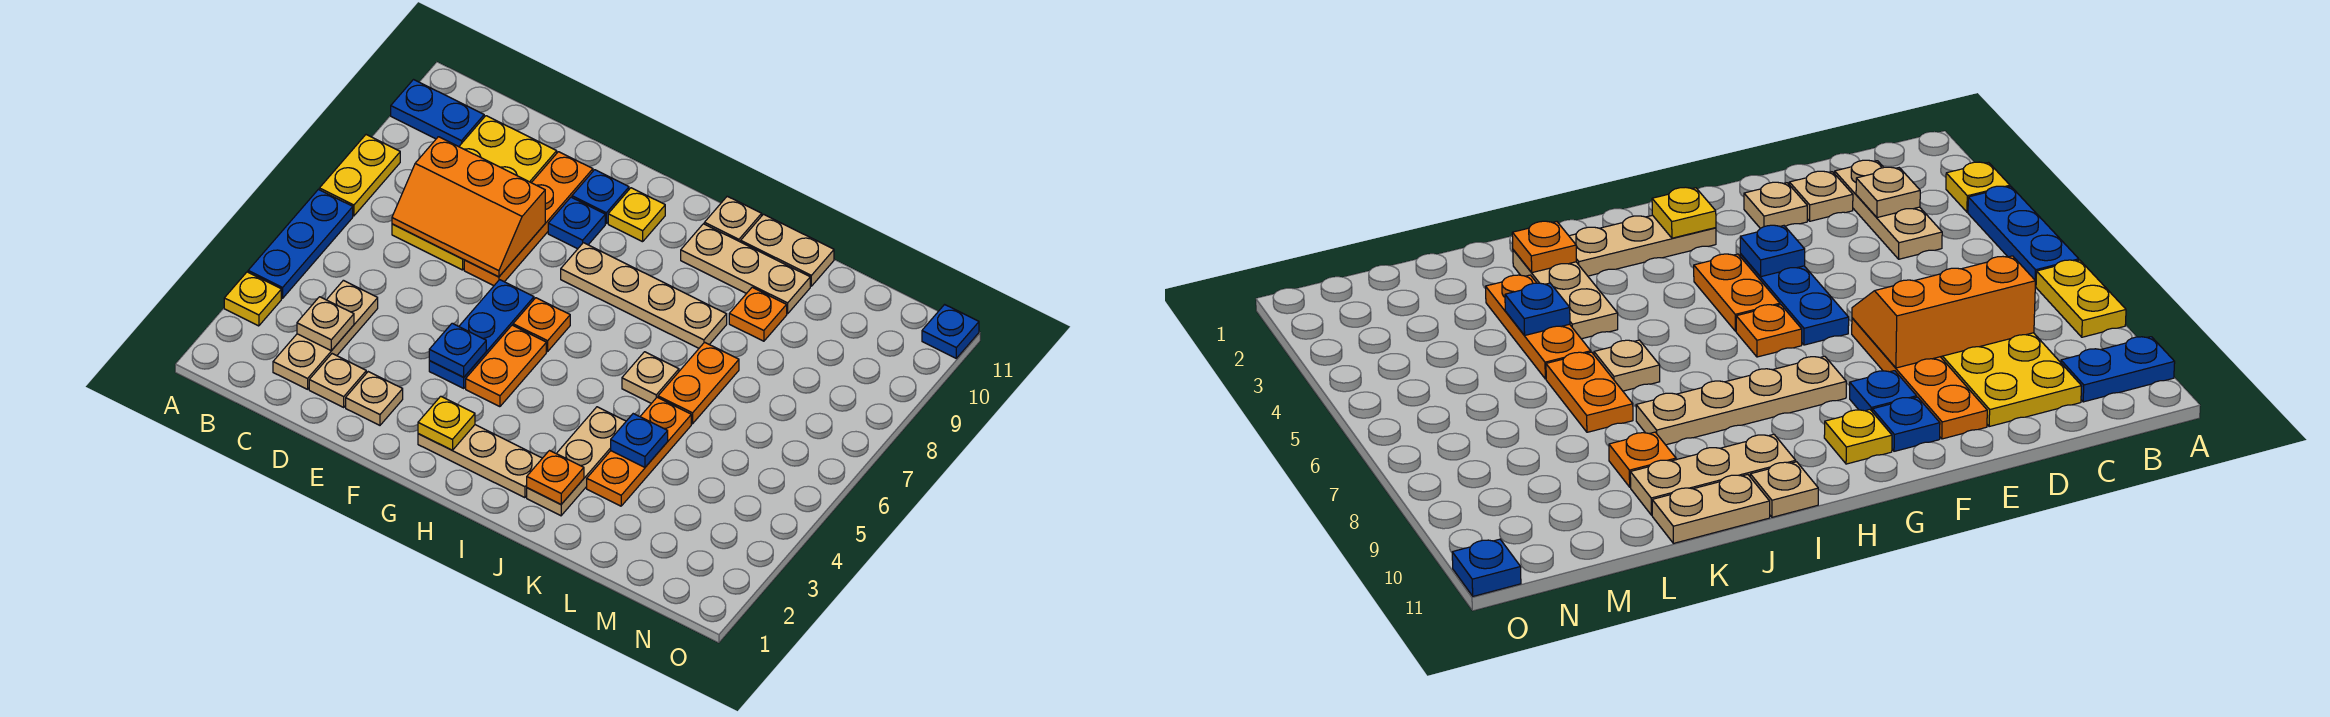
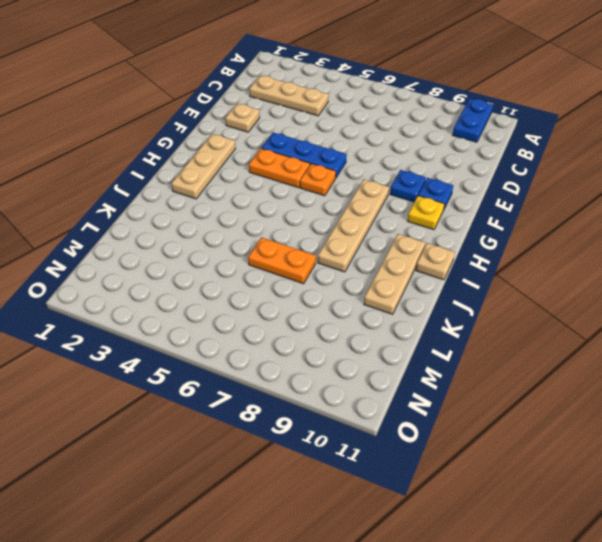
none -> yellow plate A3 level 1
none -> blue plate A4:A6 level 1
none -> yellow plate A7:A8 level 1
none -> yellow plate C7:D10 level 1

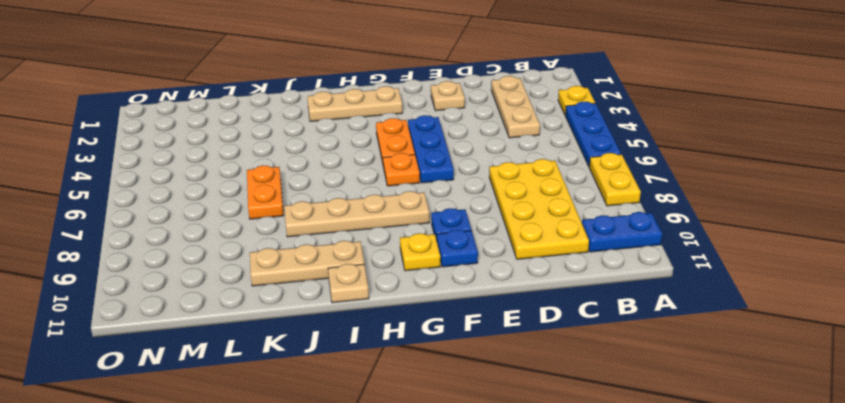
none -> tan plate D2 level 1
none -> orange plate E7:E10 level 1
none -> tan plate J2:J4 level 1
none -> tan plate J6 level 1

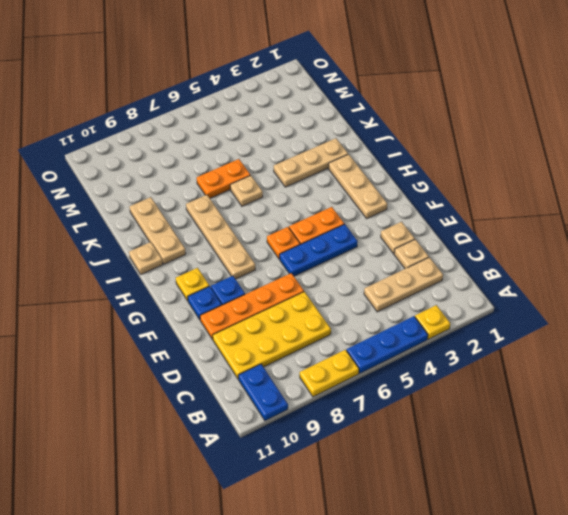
none -> tan plate J11:K11 level 1
none -> orange plate K3:K5 level 1
none -> orange plate K9 level 1
none -> blue plate O11 level 1

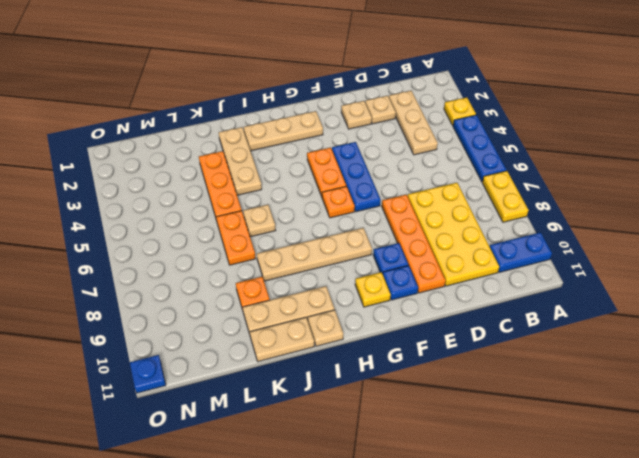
none -> tan plate C3 level 2
none -> orange slope C7:E8 level 2 top 8
none -> blue plate F4 level 2
none -> yellow plate G2 level 2

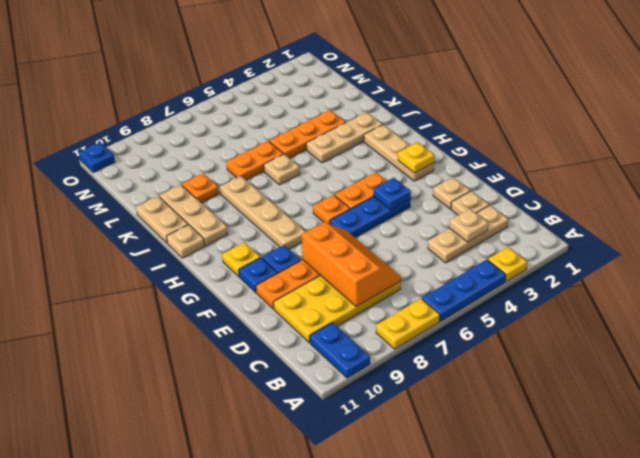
none -> orange plate J2 level 2
none -> blue plate K4 level 2

